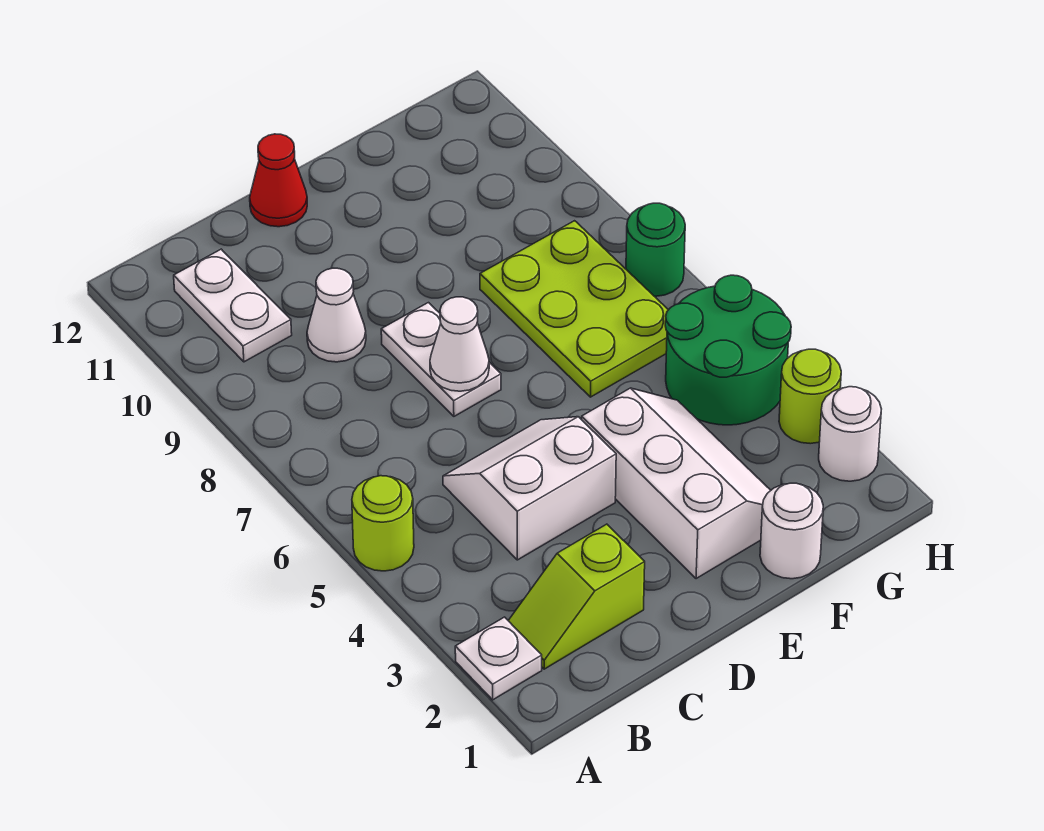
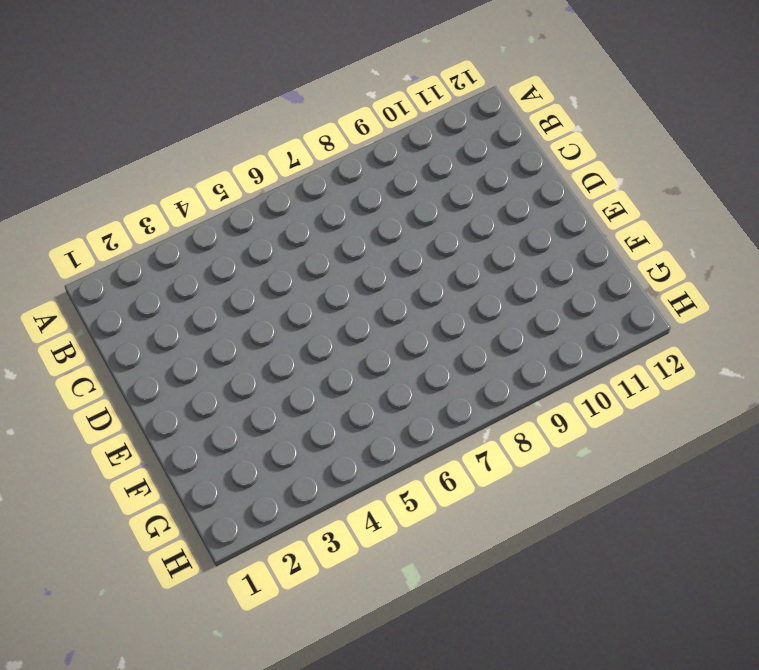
none -> white plate A2 level 1
none -> lime round brick A5 level 1
none -> lime slope B2:C2 level 1 top C

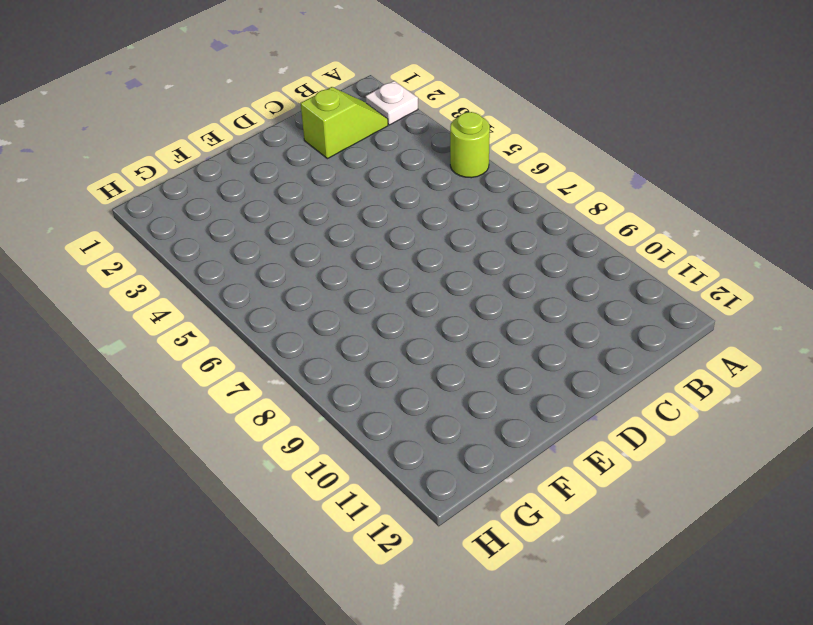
none -> white plate B10:B11 level 1
none -> white slope C4:D5 level 1 top 4
none -> white cone C9 level 1

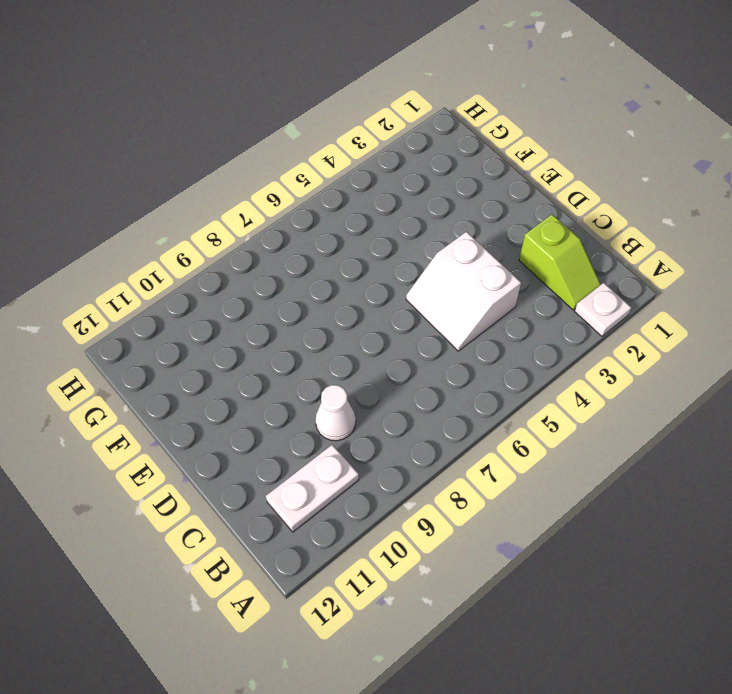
none -> lime round brick A5 level 1
none -> white plate D7:D8 level 1
none -> red cone D12 level 1

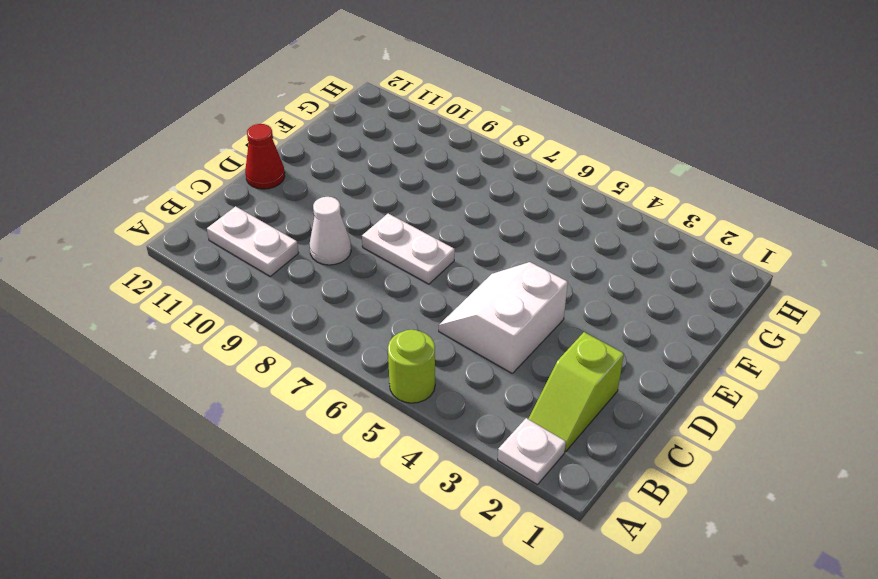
none -> white slope E2:F4 level 1 top E
none -> white round brick F1 level 1
none -> lime plate F6:G8 level 1

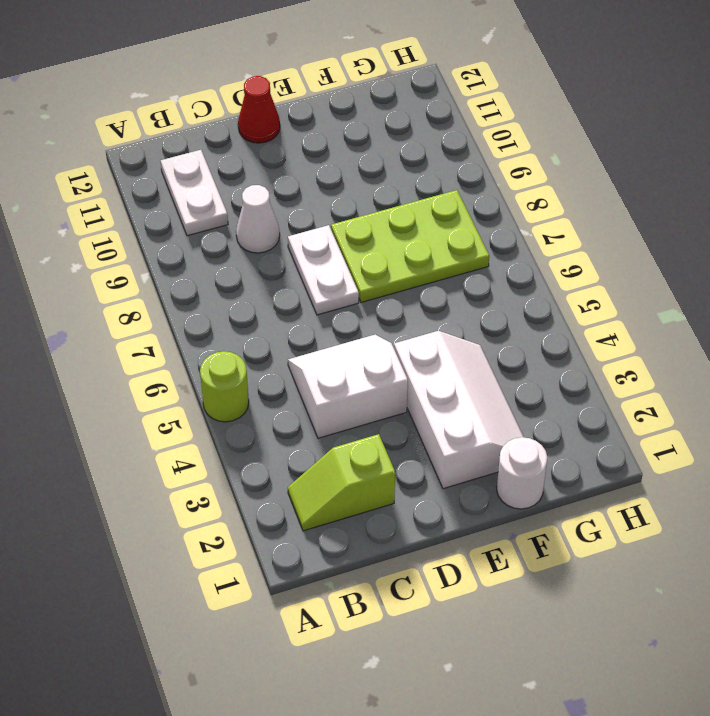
lime plate E7:G8 level 1 -> lime plate F6:G8 level 1
none -> white plate A2 level 1
none -> green round brick G4:H5 level 1
none -> white round brick H2 level 1

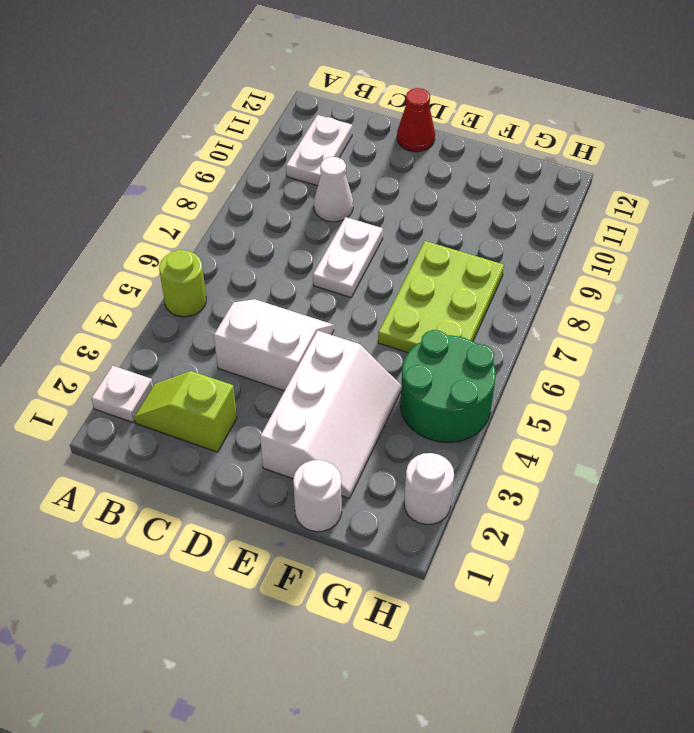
none -> lime round brick H3 level 1
none -> green round brick H7 level 1
none -> white cone D7 level 2

